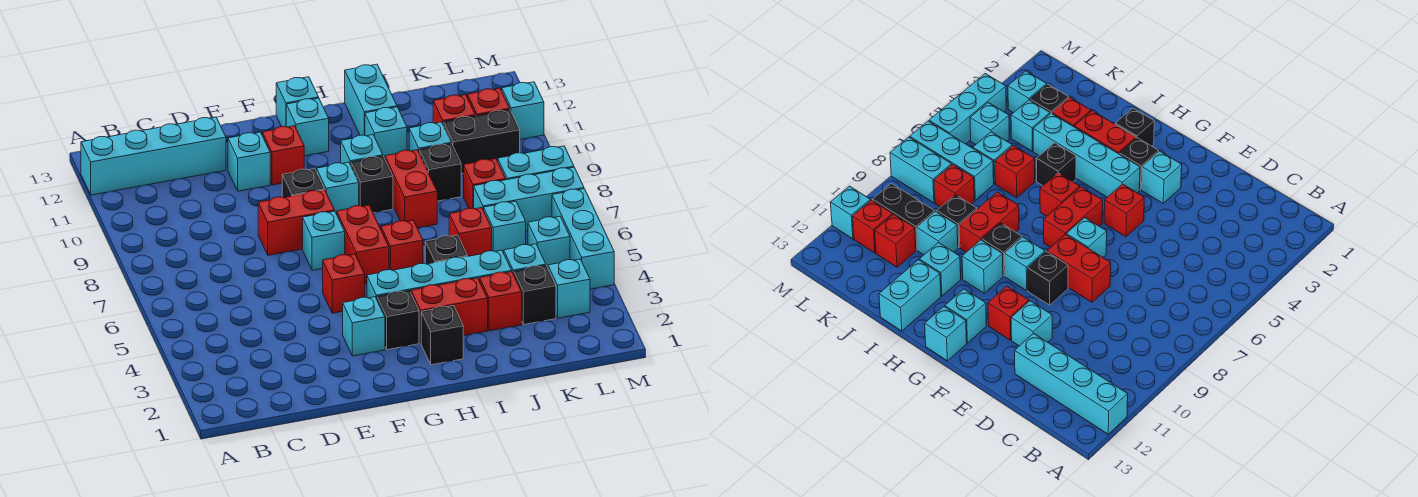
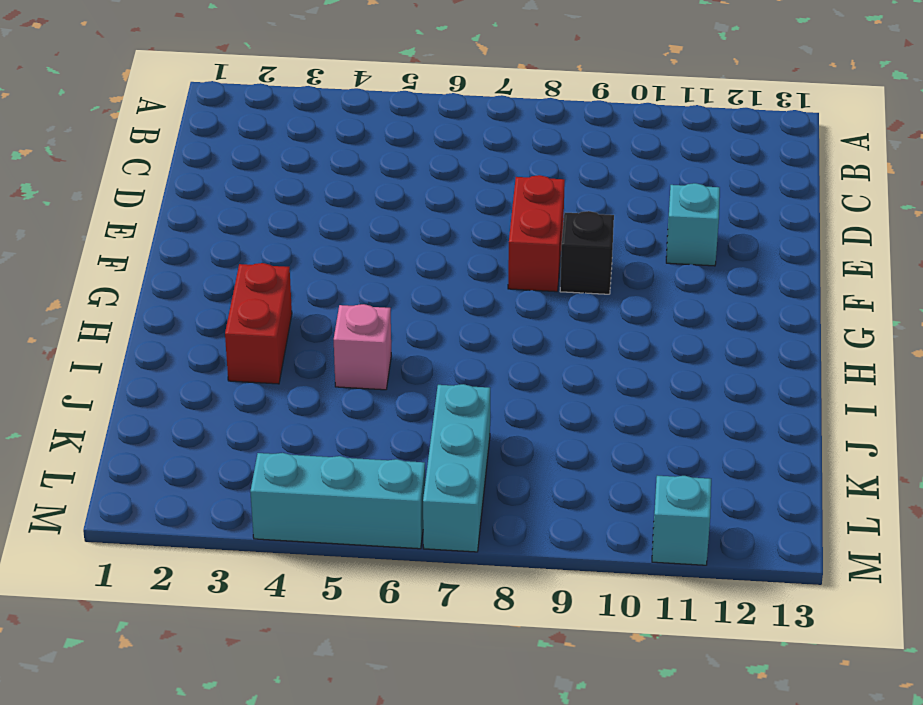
pink brick I5 level 1 -> black brick I5 level 1
none -> cyan brick A12:D12 level 1
none -> cyan brick F3 level 1
none -> red brick F5 level 1
none -> cyan brick F7 level 1

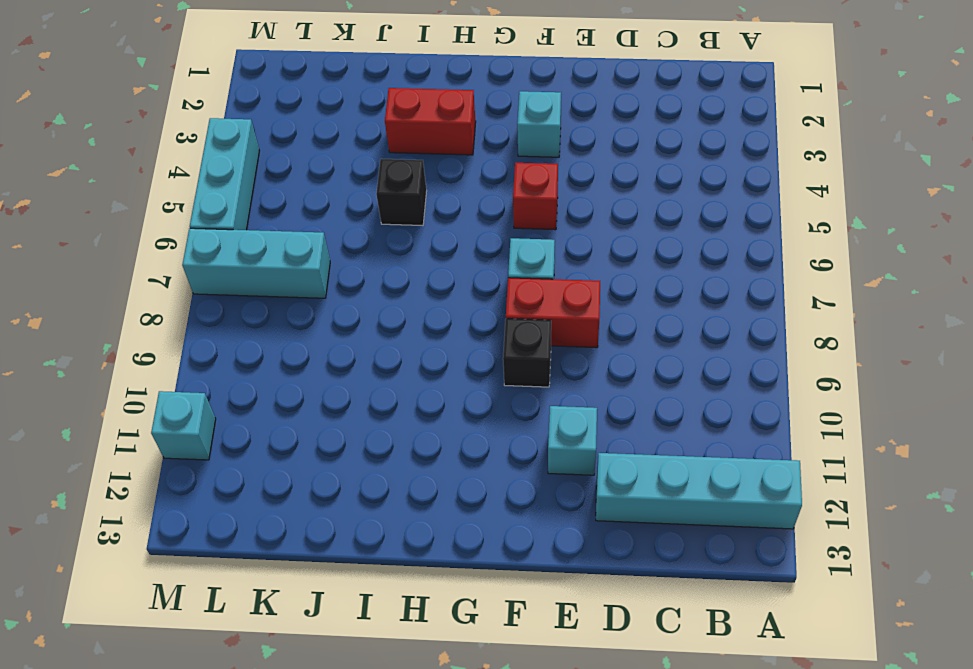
none -> red brick F11 level 1
none -> black brick G3 level 1
none -> cyan brick G4:J4 level 1
none -> red brick G6:G7 level 1

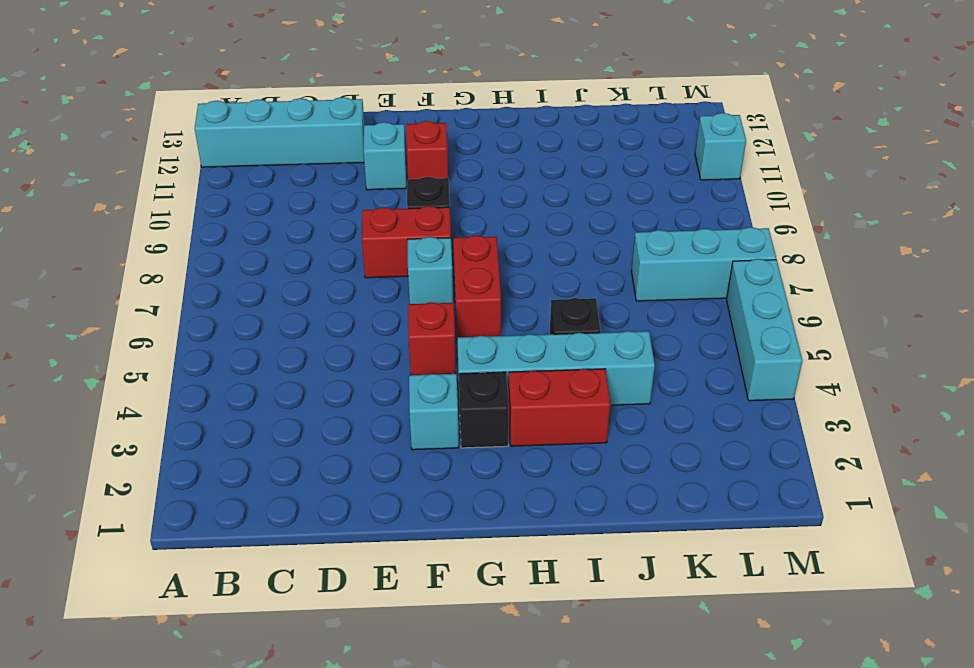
none -> cyan brick G9 level 1
none -> cyan brick G12 level 1
none -> cyan brick G13 level 1
none -> black brick H2 level 1

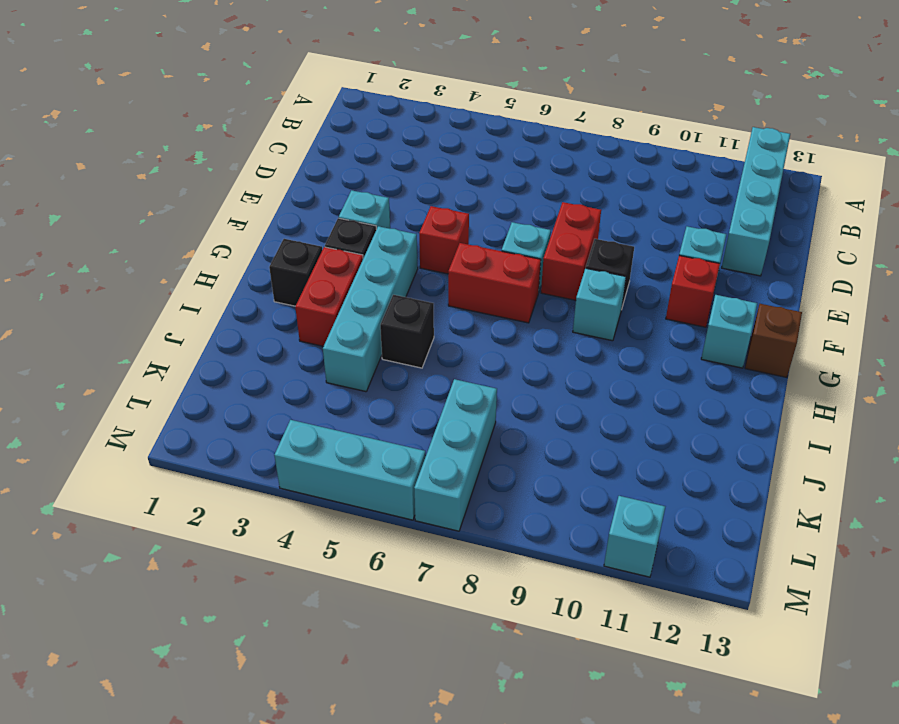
brown brick G13 level 1 -> cyan brick G13 level 1
none -> red brick H6 level 1
none -> black brick H9 level 1
none -> cyan brick H10 level 1
none -> red brick I8:I9 level 1

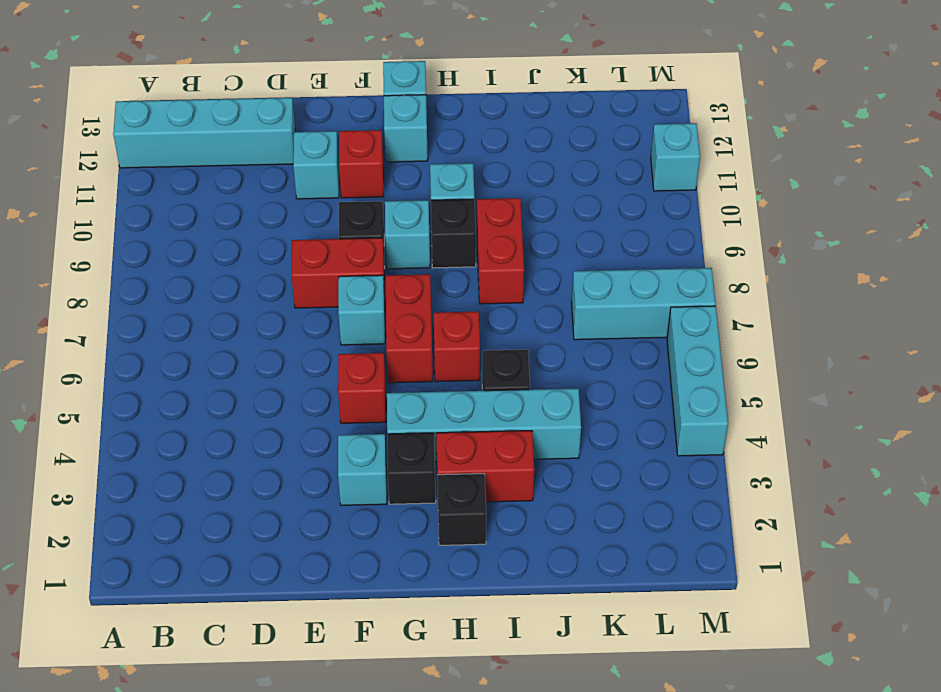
none -> cyan brick I11 level 1
none -> cyan brick I12:I13 level 1
none -> red brick J3 level 1
none -> red brick J6 level 1

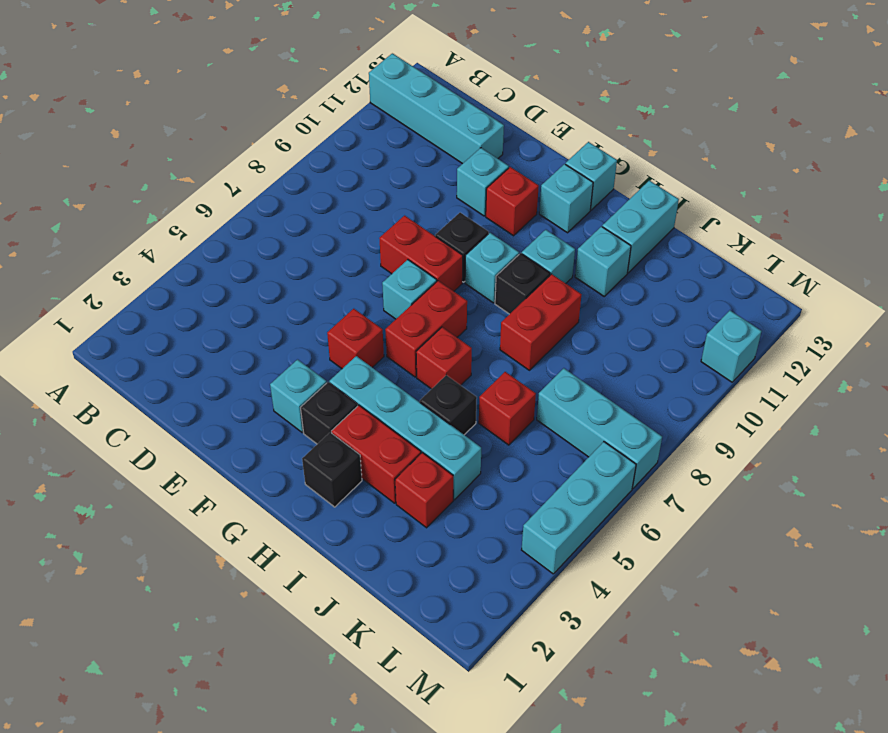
none -> black brick J9 level 1
none -> cyan brick J10 level 1
none -> black brick K3 level 1
none -> cyan brick K4 level 1

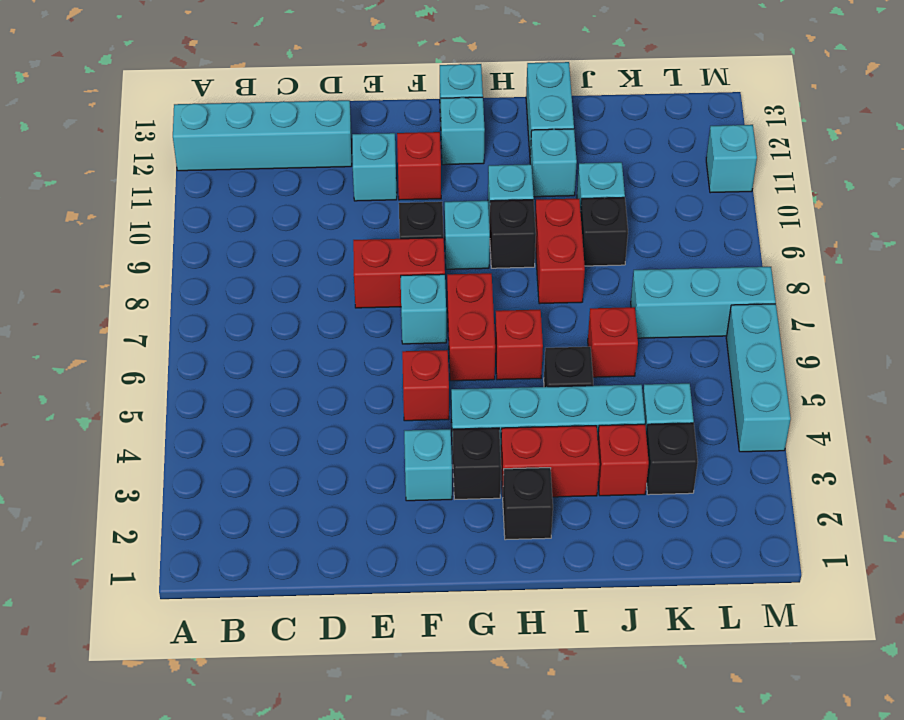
none -> cyan brick K6 level 1
none -> red brick K8 level 1
none -> black brick K10:L10 level 1
none -> red brick K11 level 1

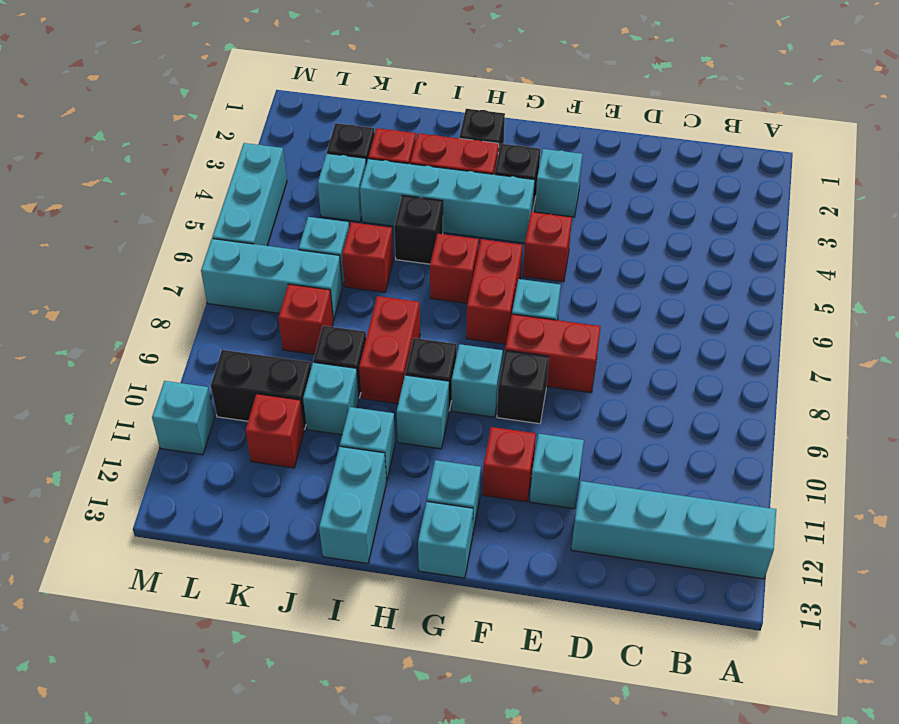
none -> cyan brick L3 level 1
none -> cyan brick L5 level 1
none -> cyan brick L8:M8 level 1
none -> red brick L11 level 1

